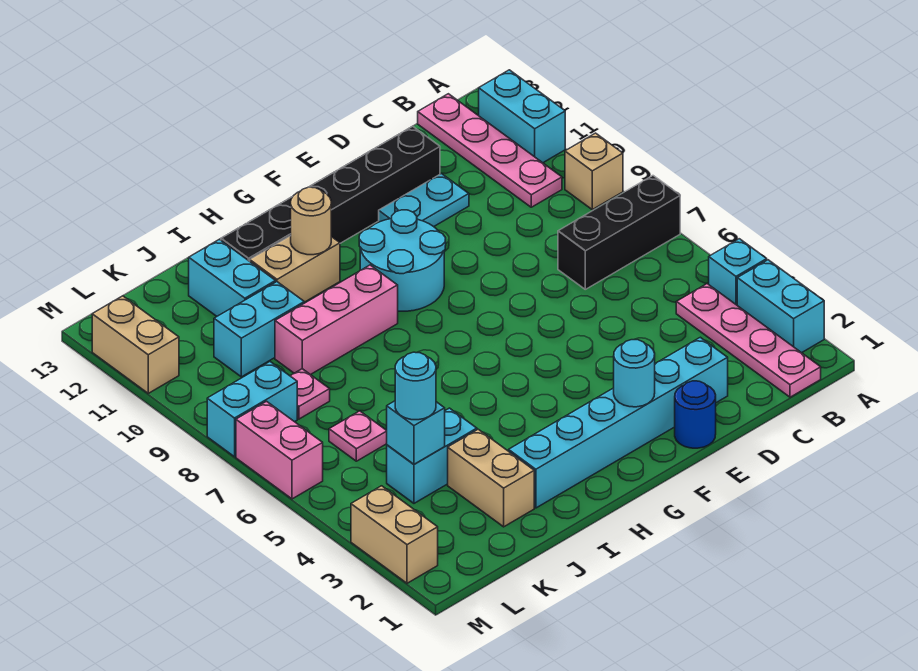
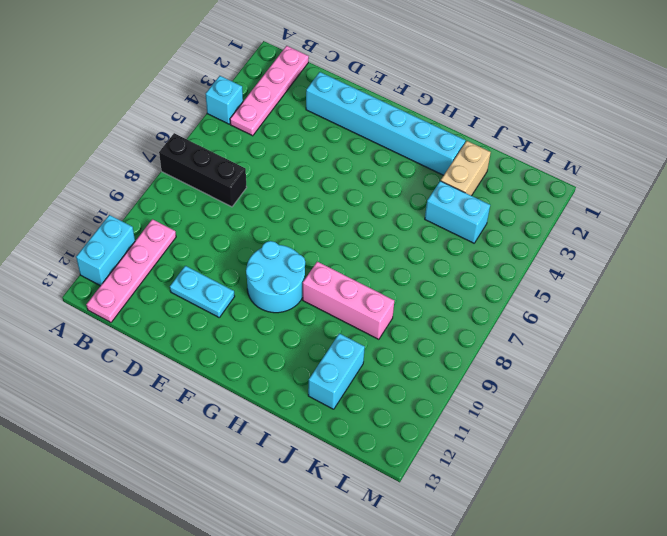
none -> cyan brick A2:A3 level 1
none -> tan brick A9 level 1
none -> black brick D12:I12 level 1

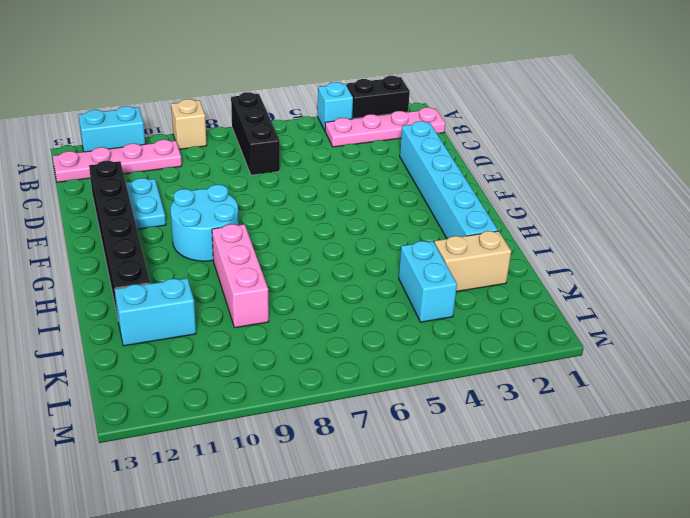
black brick A2:A3 level 1 -> cyan brick A2:A3 level 1
none -> blue round brick E1 level 1
none -> tan brick H11:I11 level 1
none -> cyan brick J10:K10 level 1

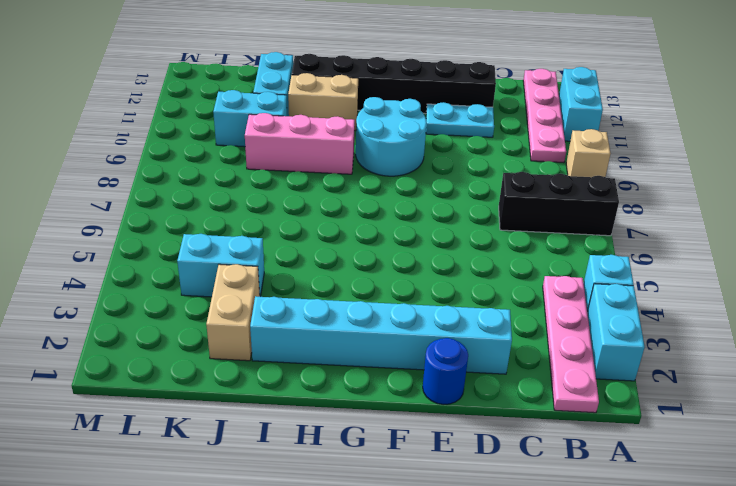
none -> pink plate K6 level 1
none -> pink plate K8 level 1
none -> cyan brick L8:M8 level 1

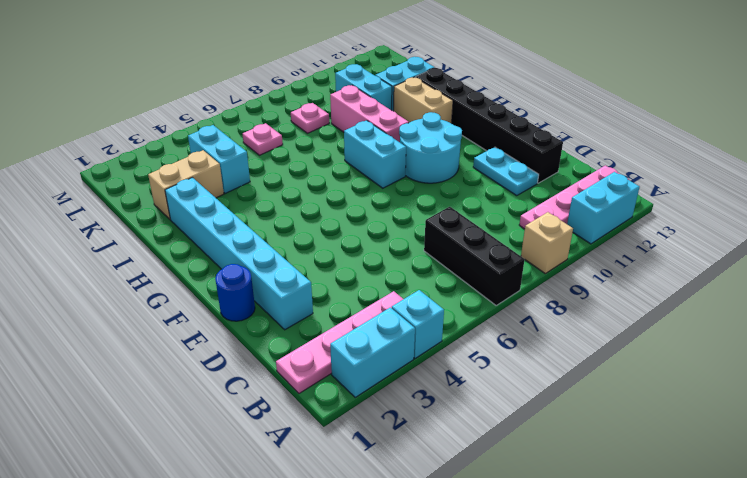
cyan brick G8:H8 level 1 -> cyan brick L8:M8 level 1
none -> tan brick M2:M3 level 1
none -> pink brick M6:M7 level 1
none -> tan brick M11:M12 level 1

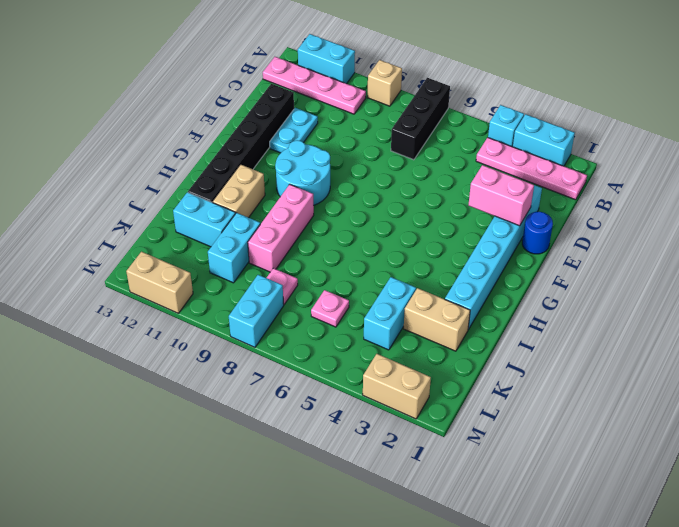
pink brick E2:E3 level 2 -> pink brick M6:M7 level 1
none -> cyan round brick F2 level 2
none -> tan round brick H11 level 2
none -> cyan brick K4 level 2

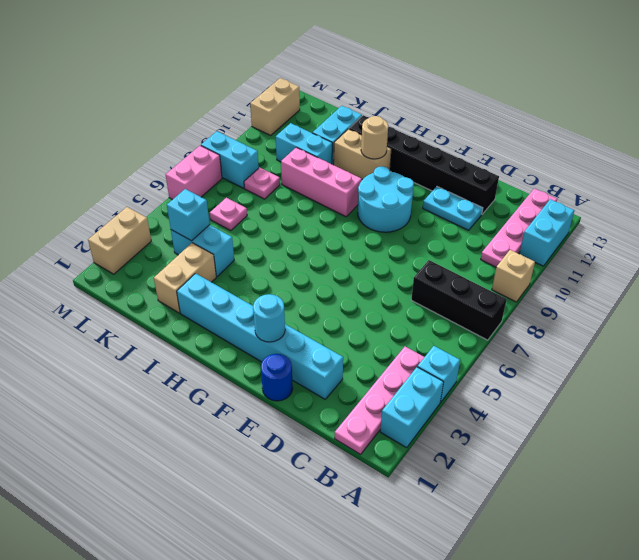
none -> cyan round brick K4 level 3

